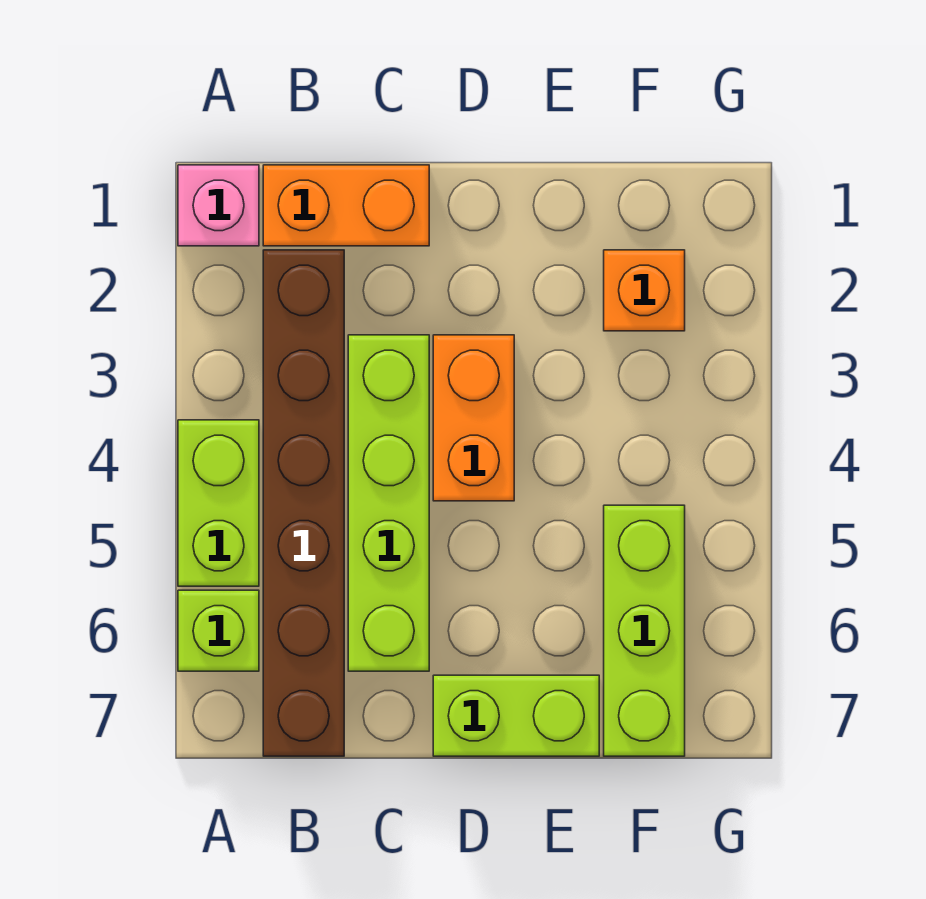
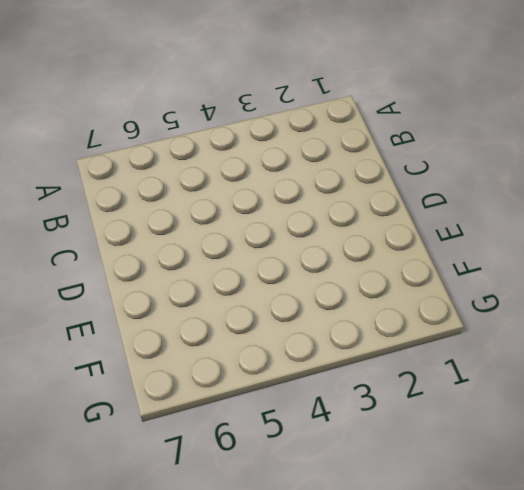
none -> pink brick A1 level 1
none -> lime brick A4:A5 level 1

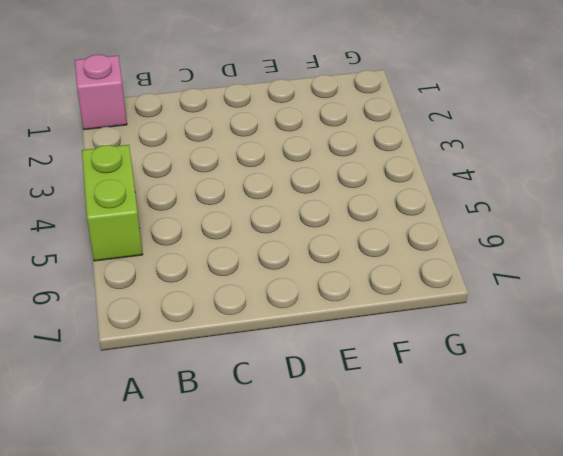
none -> lime brick A6 level 1
none -> orange brick B1:C1 level 1

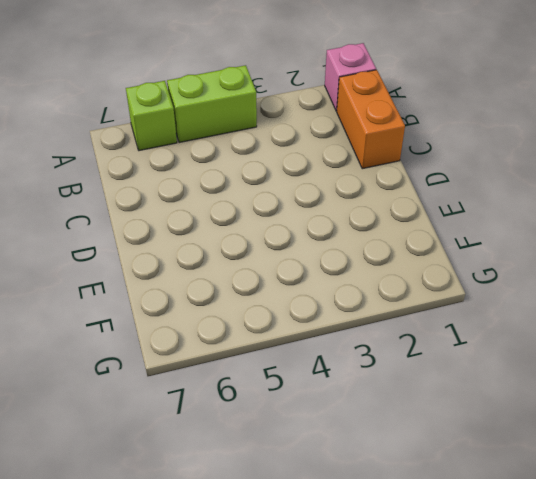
none -> brown brick B2:B7 level 1
none -> lime brick C3:C6 level 1

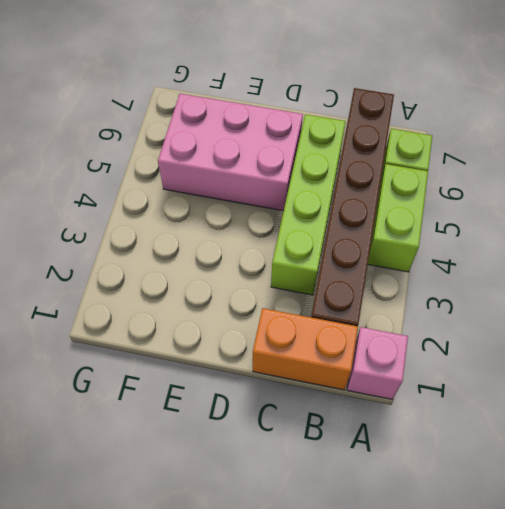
pink brick D5:F6 level 1 -> lime brick F5:F7 level 1
none -> orange brick D3:D4 level 1
none -> lime brick D7:E7 level 1

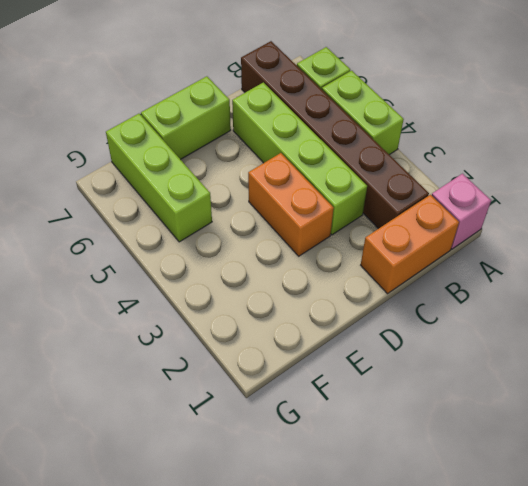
none -> orange brick F2 level 1

